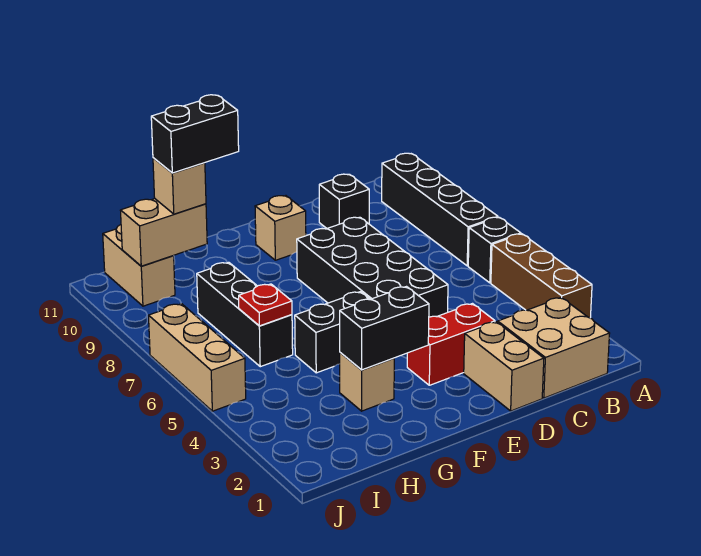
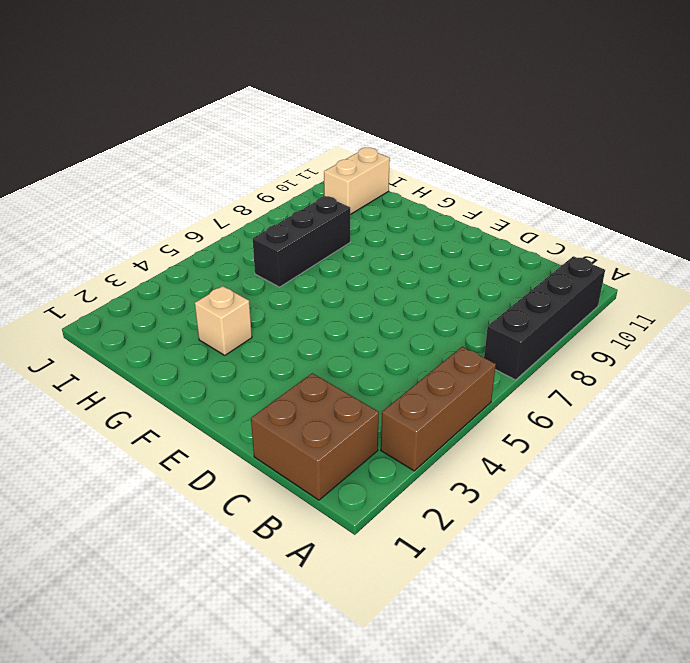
brown brick B1:C2 level 1 -> tan brick B1:C2 level 1
none -> black brick A6 level 1
none -> black brick C10 level 1
none -> tan brick D1:D2 level 1

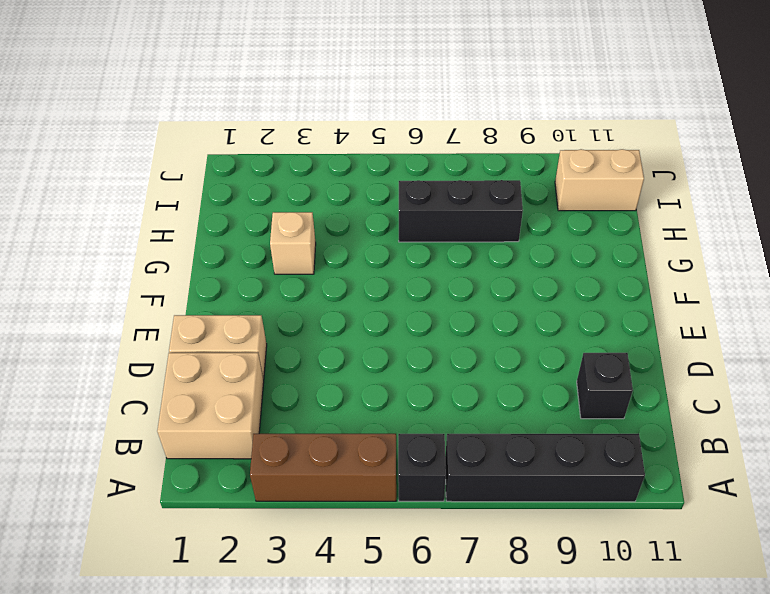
none -> red brick D3:E3 level 1
none -> black brick D5:E8 level 1
none -> tan brick E10 level 1

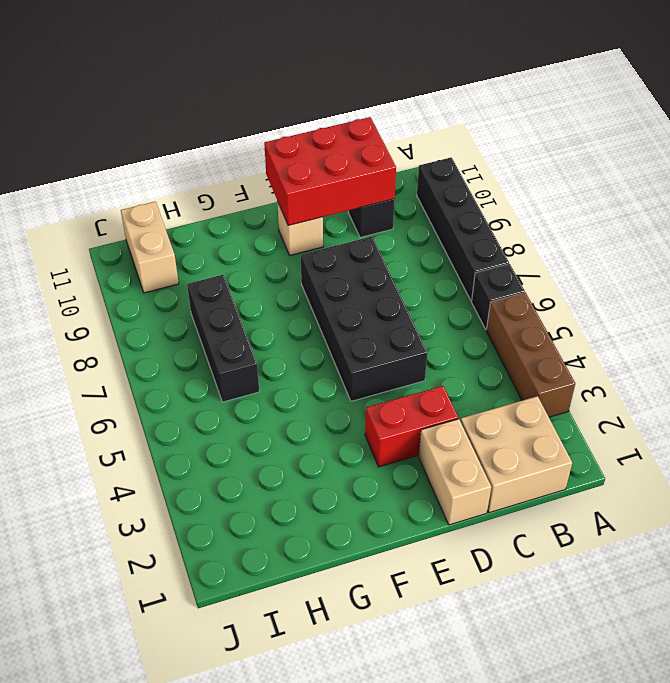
red brick C10:E11 level 2 -> none
none -> black brick F5:G5 level 1
none -> tan brick G3 level 1
none -> tan brick J5:J7 level 1

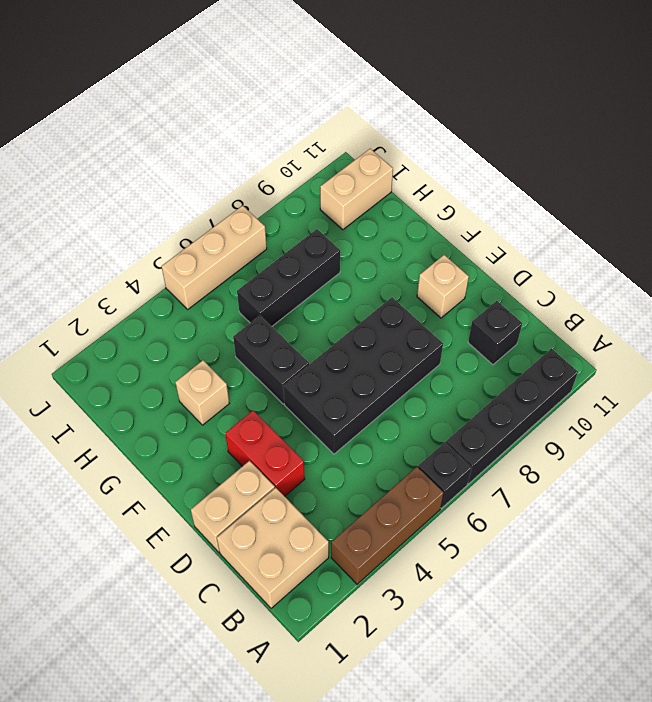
none -> black brick F3:G3 level 2
none -> red plate H6 level 2
none -> tan brick H10:I10 level 2

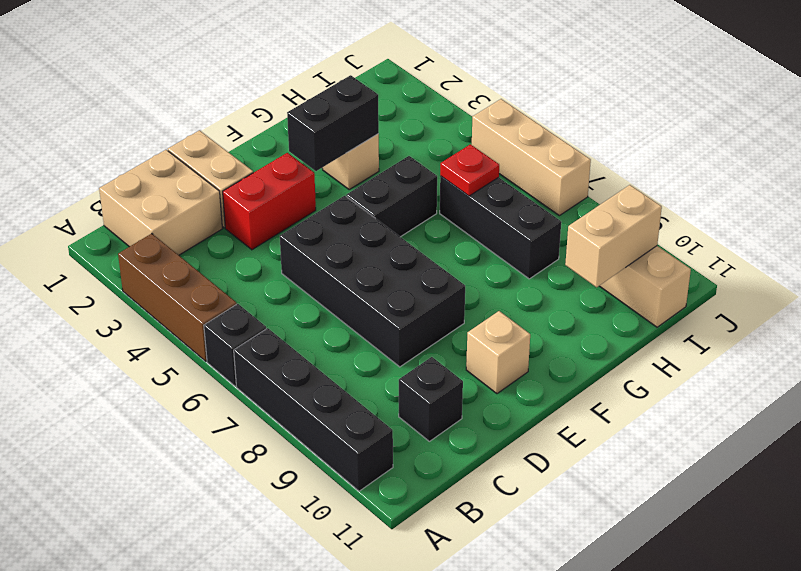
none -> tan brick H10 level 3
none -> black brick G10:H10 level 4

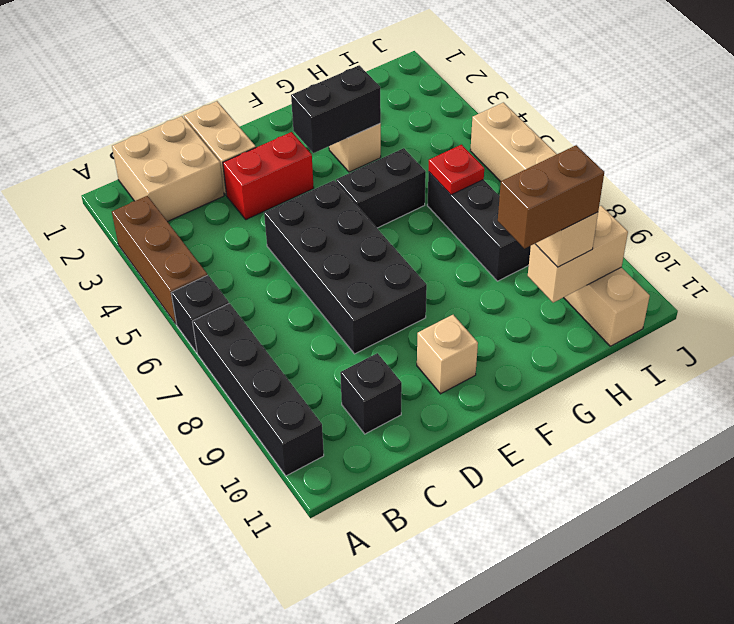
brown brick G10:H10 level 4 -> black brick G10:H10 level 4

